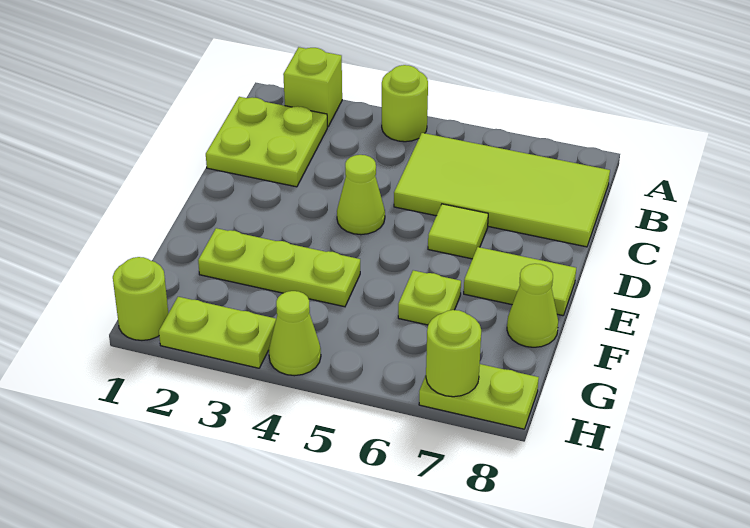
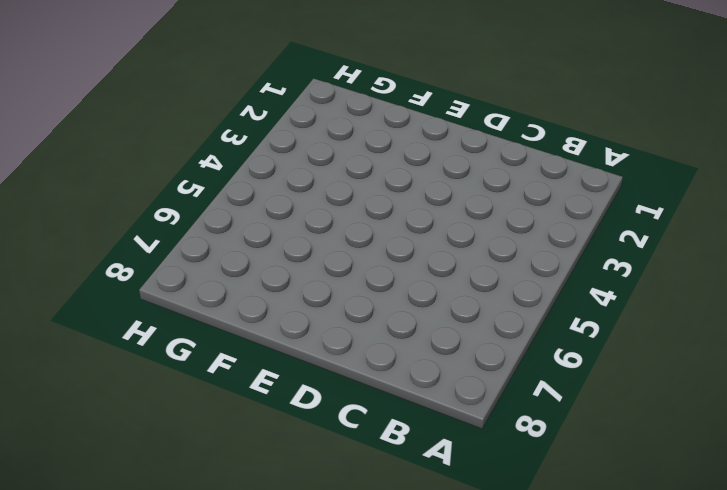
none -> lime brick A2 level 1
none -> lime round brick A4 level 1
none -> lime plate B1:C2 level 1

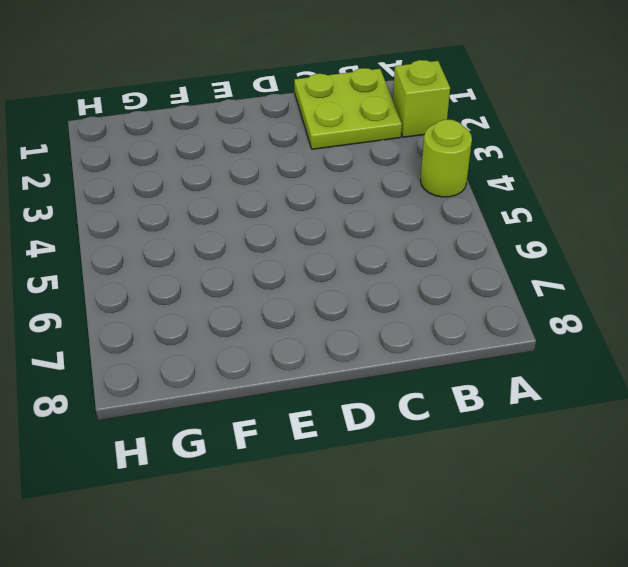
none -> lime tile B5:C8 level 1
none -> lime cone D4 level 1
none -> lime tile D6 level 1

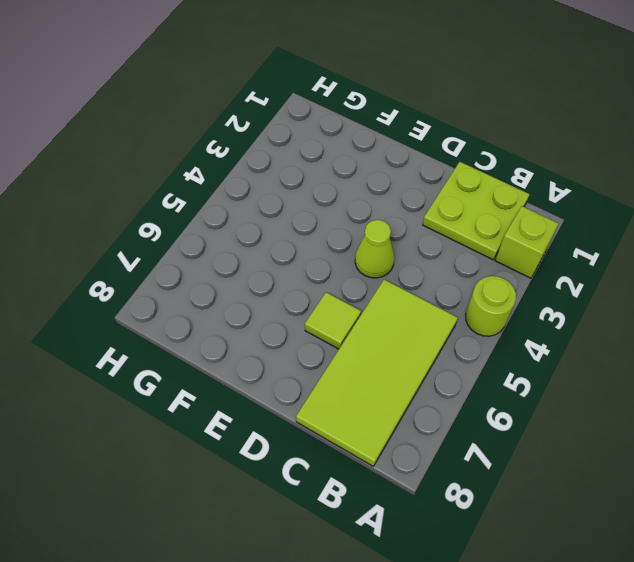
none -> lime tile E7:E8 level 1
none -> lime plate F2:F4 level 1
none -> lime plate F6 level 1

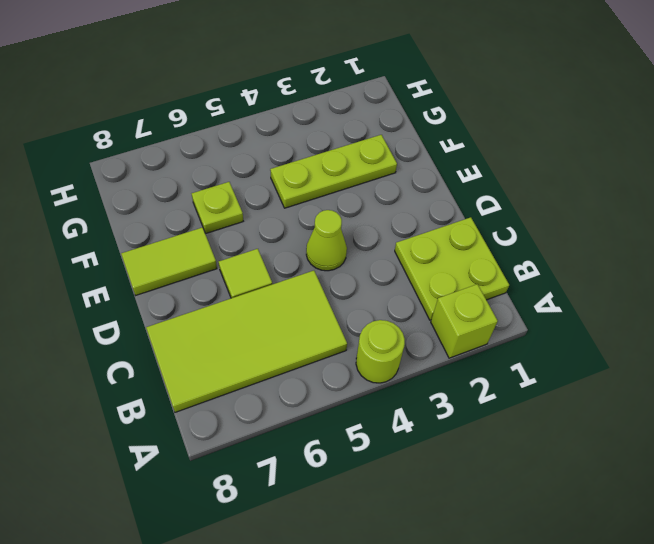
none -> lime cone F8 level 1
none -> lime round brick H1 level 1
none -> lime plate H2:H3 level 1

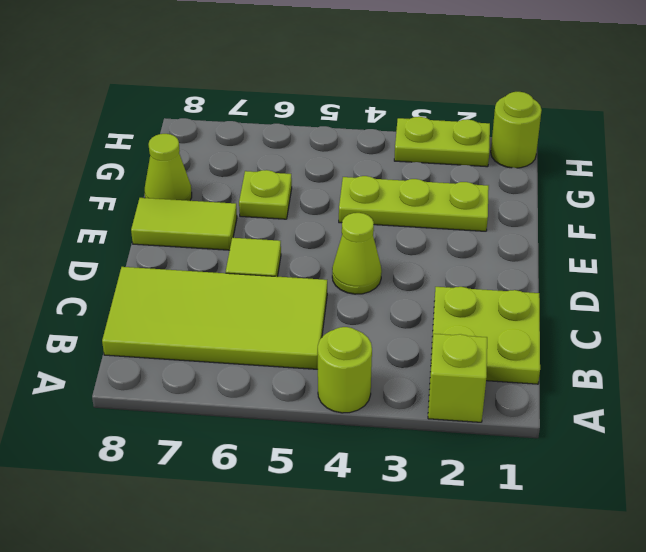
none -> lime cone H4 level 1
none -> lime plate H7:H8 level 1
none -> lime round brick H7 level 2

